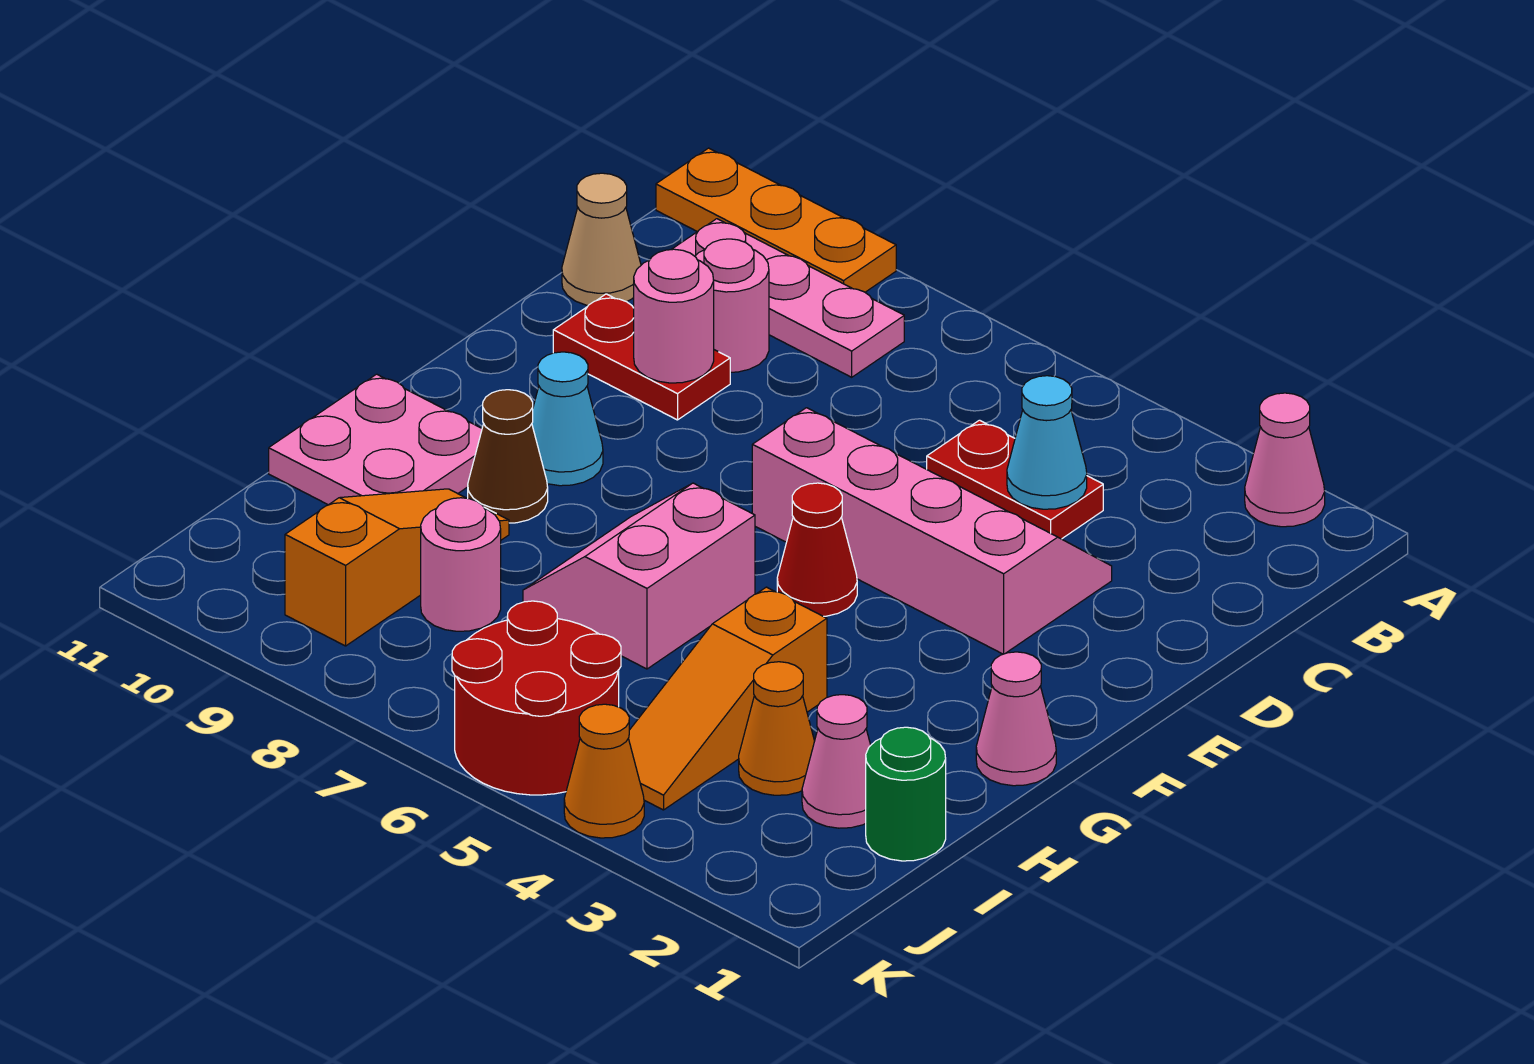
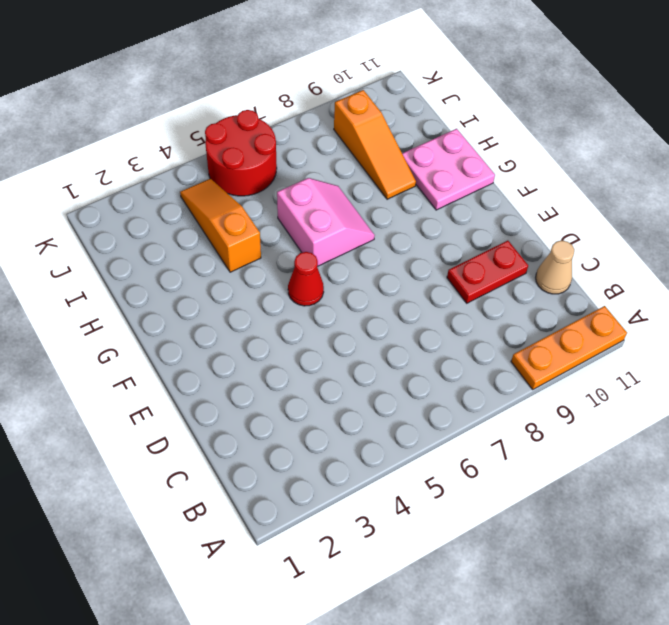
none -> pink cone A2 level 1
none -> pink plate B8:B10 level 1
none -> red plate C4:C5 level 1

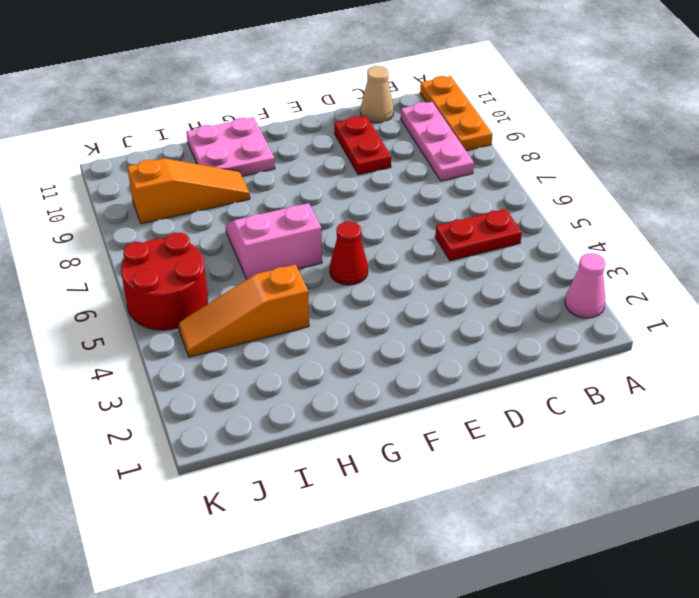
red plate B5:C5 level 1 -> red plate C4:C5 level 1
none -> pink round brick C9 level 1
none -> pink slope D3:E6 level 1 top E
none -> cyan cone F9 level 1

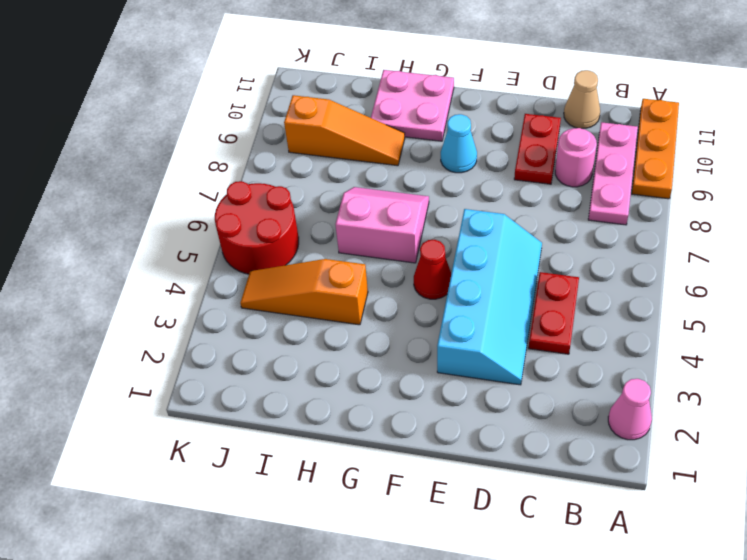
cyan slope D3:E6 level 1 top E -> pink slope D3:E6 level 1 top E
none -> pink cone G1 level 1
none -> brown cone G9 level 1
none -> green round brick I1 level 1

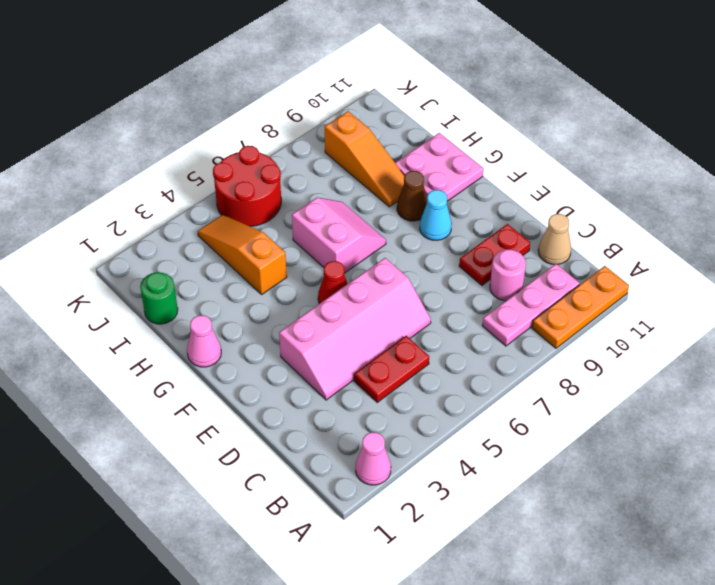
none -> pink cone I2 level 1
none -> orange cone I3 level 1
none -> pink round brick I8 level 1

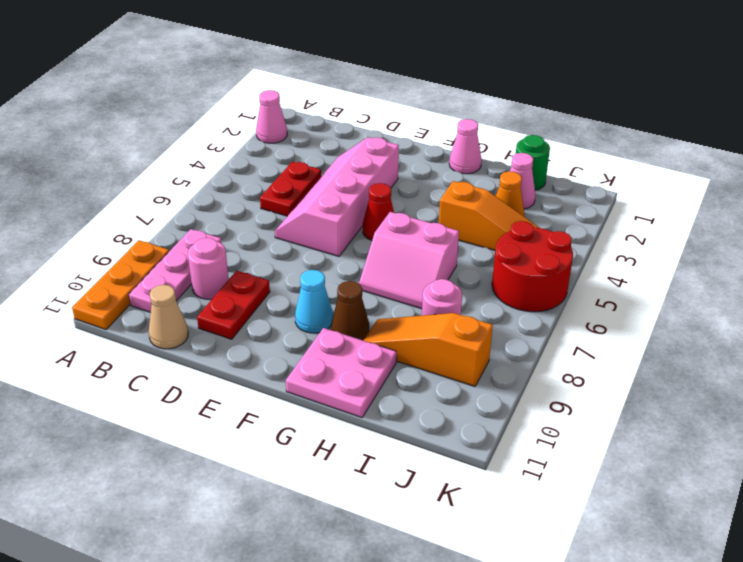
none -> orange cone K4 level 1
none -> cyan cone C4 level 2
none -> pink round brick D9 level 2

